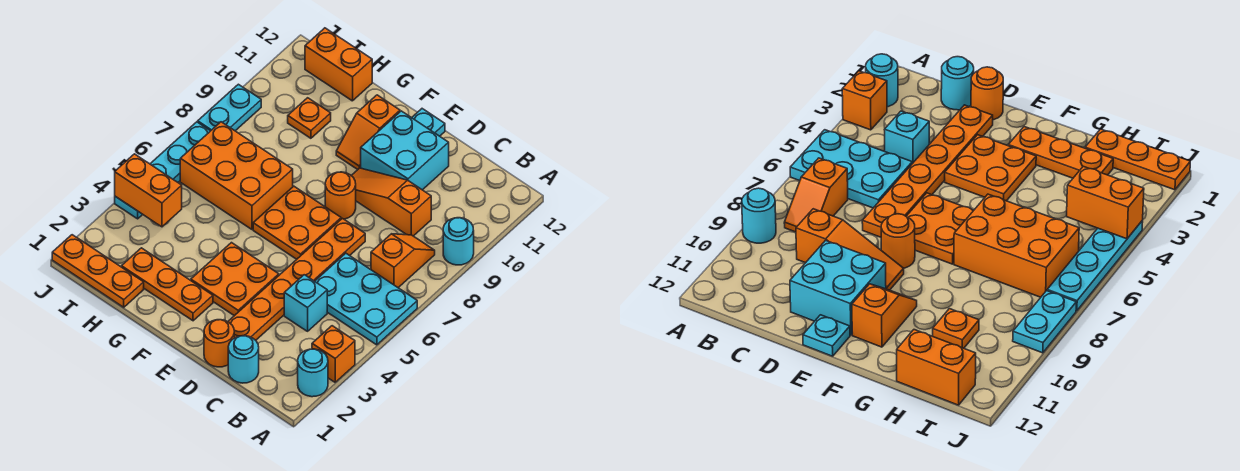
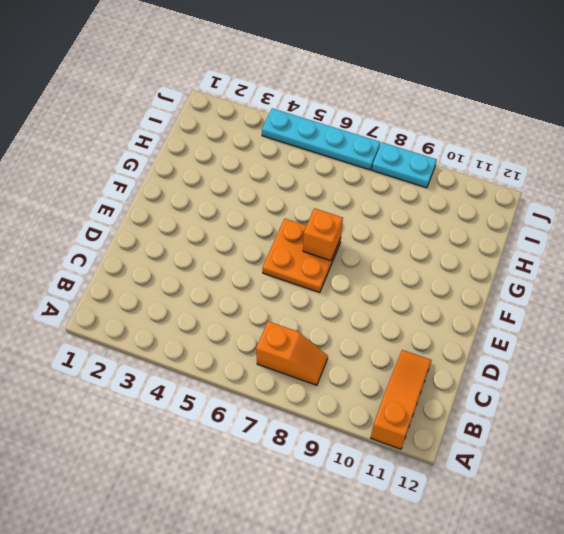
orange slope A11:C11 level 1 top A -> orange slope C9:E9 level 1 top C
orange brick F7 level 2 -> orange brick A3 level 1
none -> cyan round brick A2 level 1
none -> cyan plate A5:C6 level 1
none -> cyan round brick A9 level 1

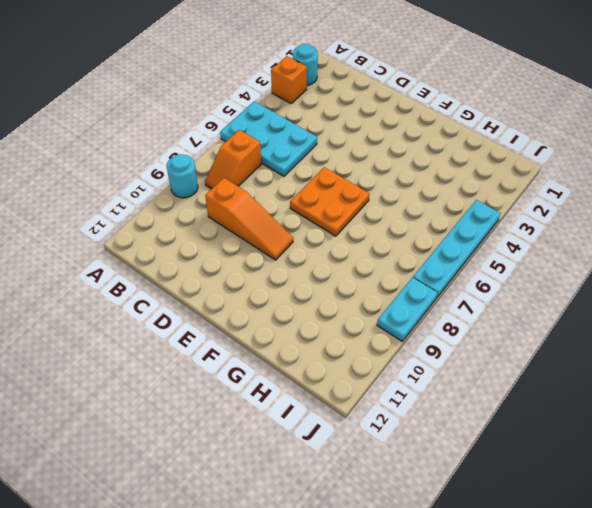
none -> cyan round brick C1 level 1
none -> cyan brick C4 level 1
none -> orange round brick D1 level 1

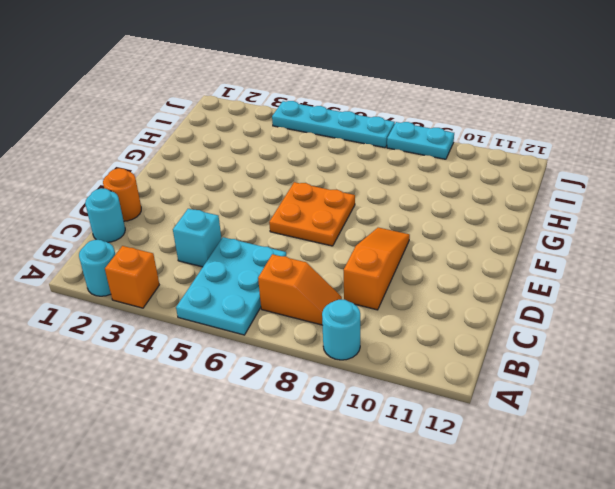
none -> orange plate D2:D7 level 1
none -> cyan brick D10:E11 level 1
none -> orange plate E3:F4 level 1

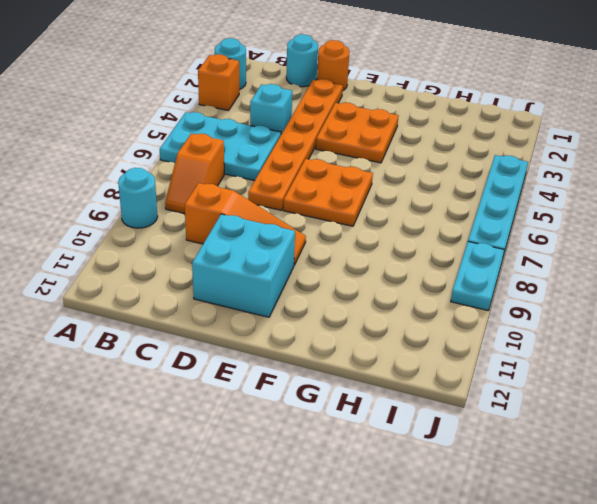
none -> orange round brick E8 level 1
none -> cyan plate E12 level 1
none -> orange plate F2:H2 level 1

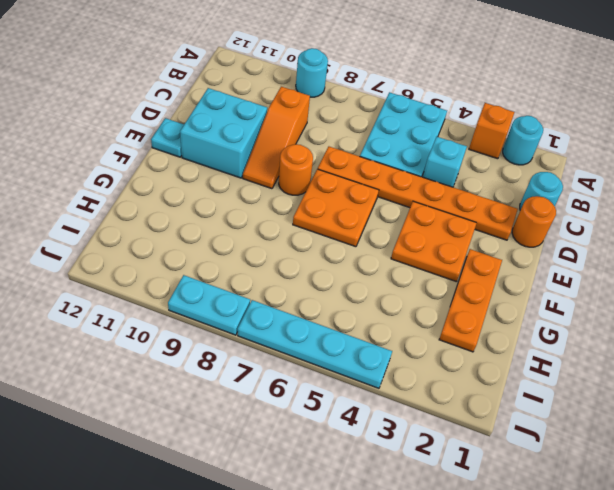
none -> orange slope B7:B8 level 1 top 7
none -> orange slope F10:F11 level 1 top 11
none -> orange brick G6:I7 level 1

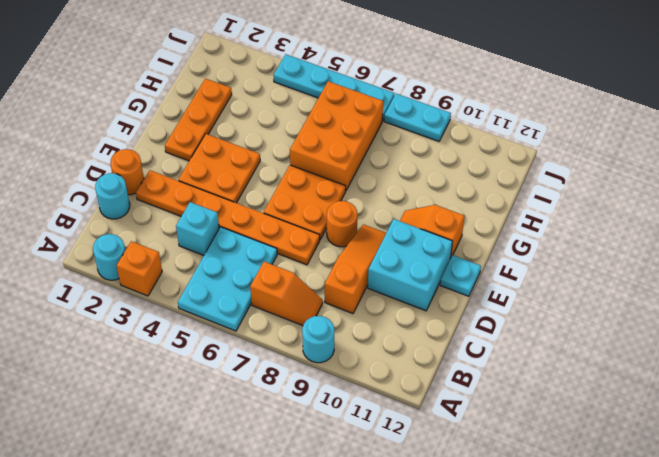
none -> orange plate H1:J1 level 1
none -> orange plate H10 level 1
none -> orange brick H12:I12 level 1

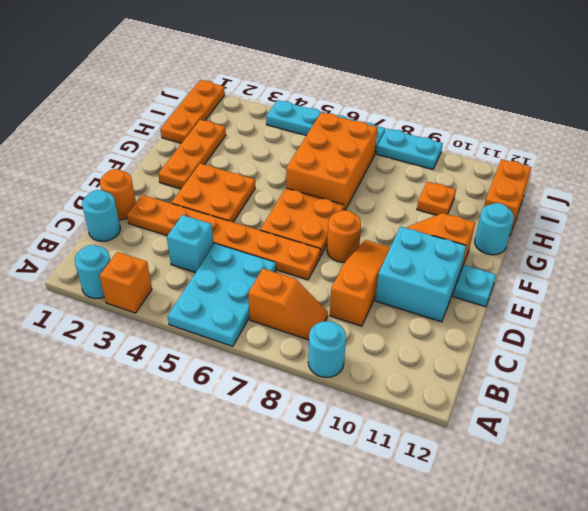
cyan round brick G12 level 1 -> none
none -> orange brick I4:J4 level 2

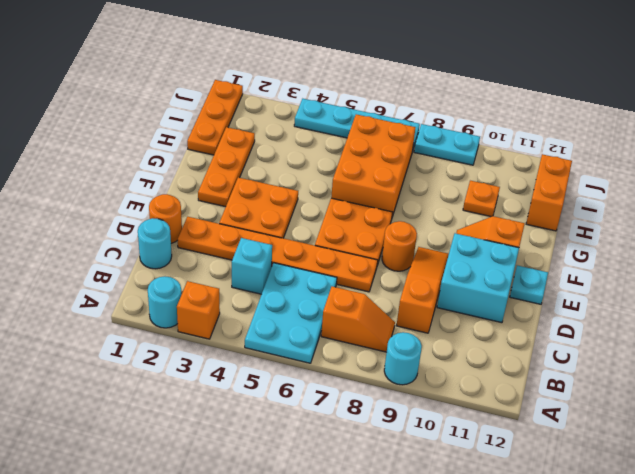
none -> orange brick I4:J4 level 2

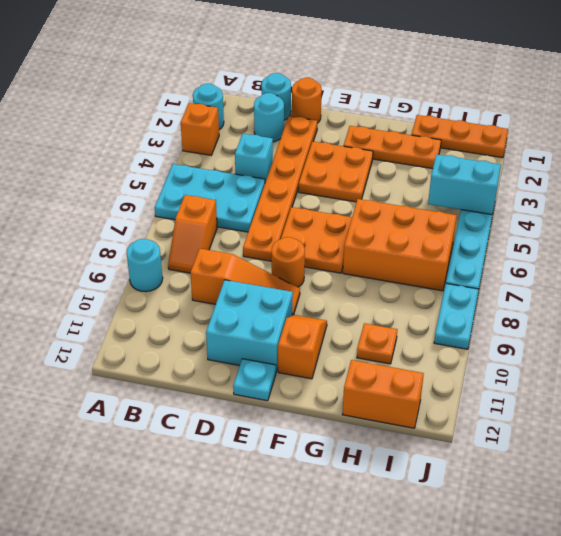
cyan round brick C2 level 1 -> none
cyan brick I4:J4 level 2 -> orange brick I4:J4 level 2

